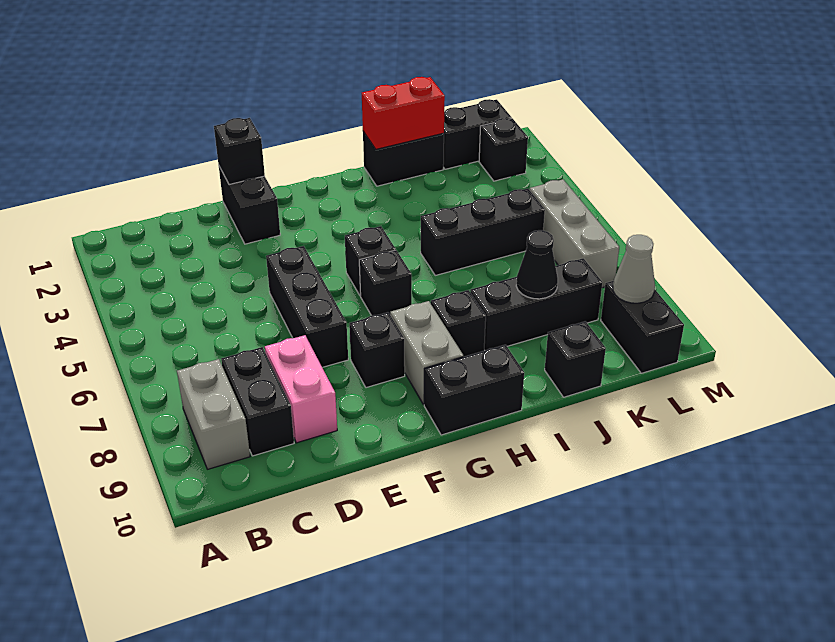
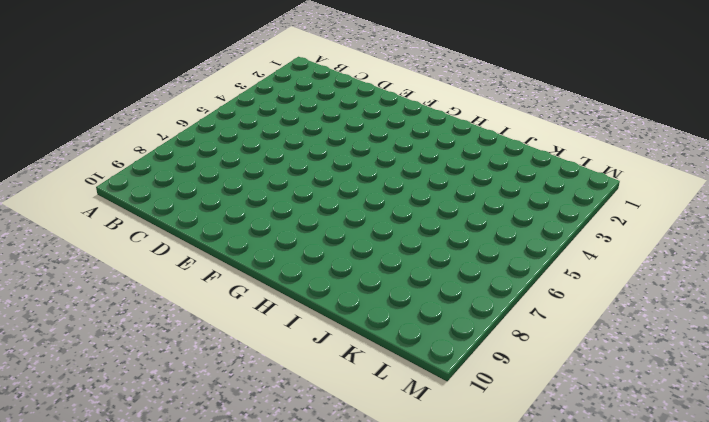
none -> grey brick B8:B9 level 1
none -> black brick C8:C9 level 1
none -> pink brick D8:D9 level 1

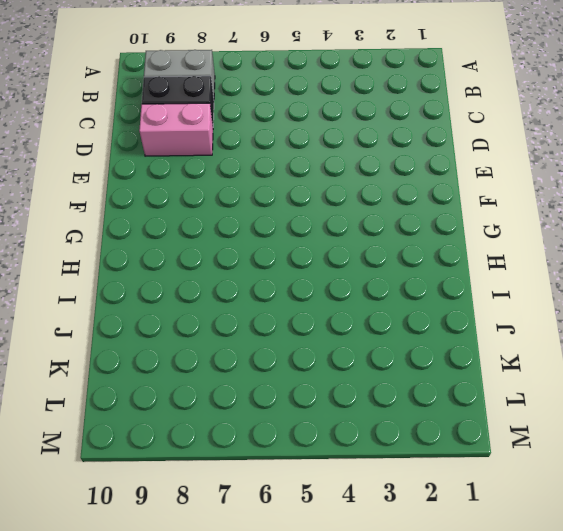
none -> black brick E1:E2 level 1
none -> black brick E5:E7 level 1
none -> black brick F8 level 1

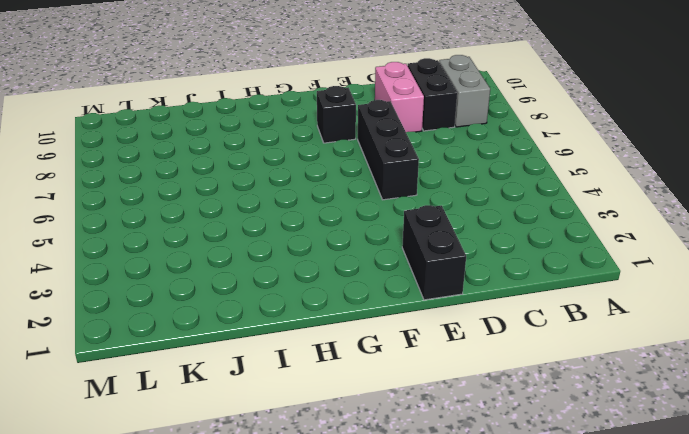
none -> black brick G5 level 1
none -> black brick G6 level 1
none -> grey brick G8:G9 level 1

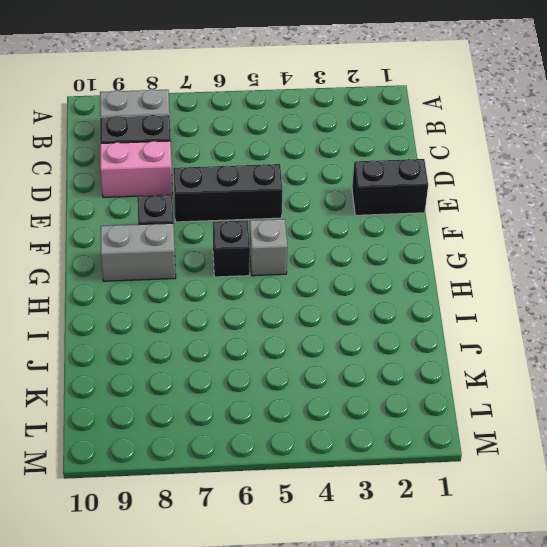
grey brick G5 level 1 -> black brick G5 level 1
none -> black brick G10:H10 level 1
none -> black brick H8 level 1
none -> black brick I1:J1 level 1

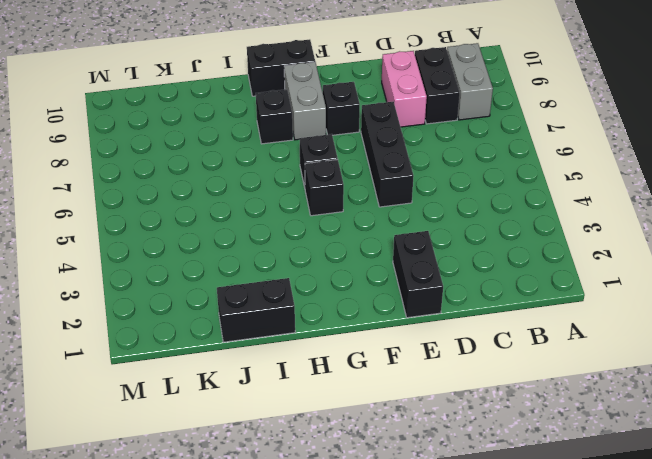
none -> black brick I5:K5 level 1
none -> black brick I8:K8 level 1
none -> black brick J10 level 1

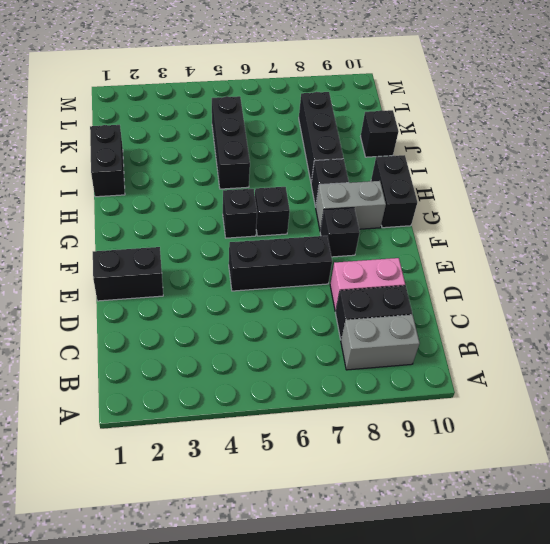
none -> black brick K1:L1 level 1
none -> black brick L2 level 1
none -> grey brick L5:L7 level 1

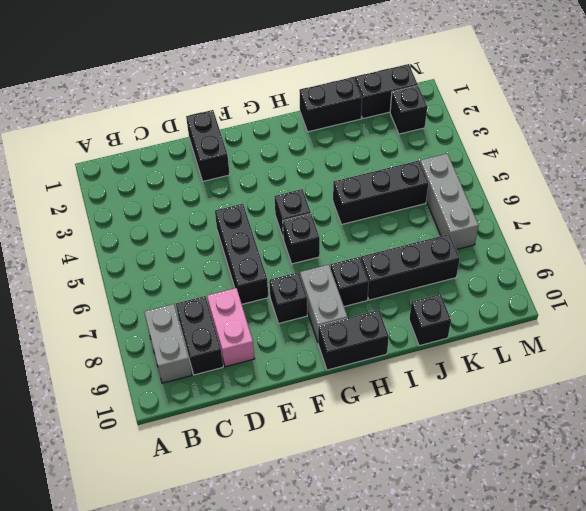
none -> black brick L9:L10 level 1
none -> black brick E1 level 2
none -> red brick I1:J1 level 2

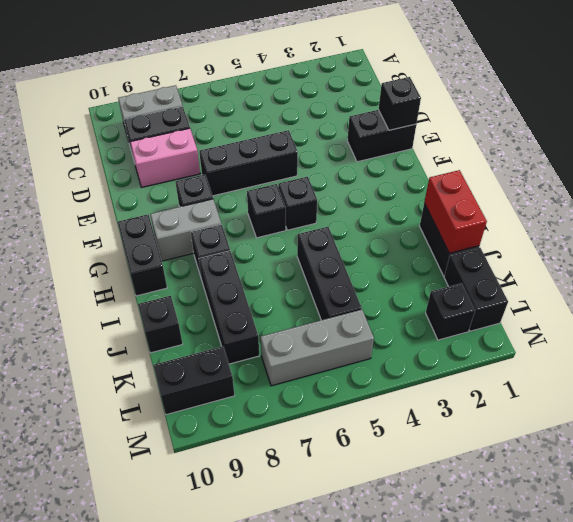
none -> black cone J8 level 2
none -> grey cone L9 level 2

